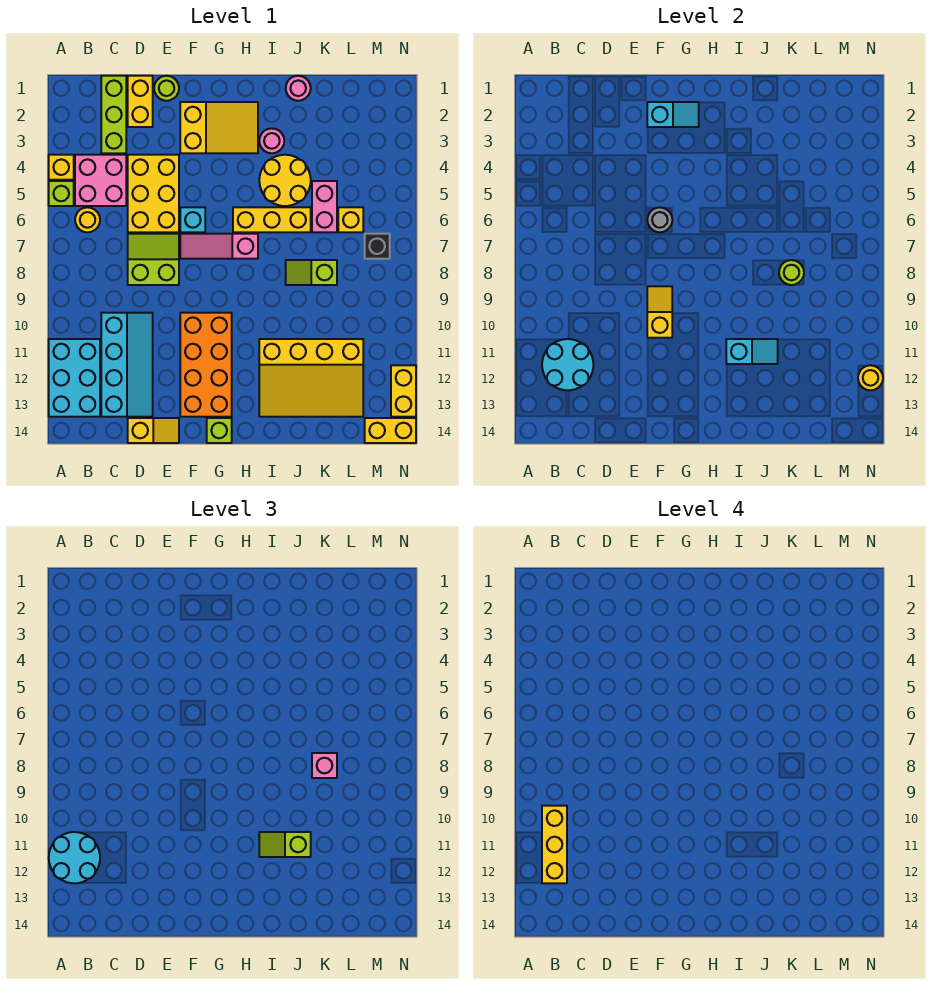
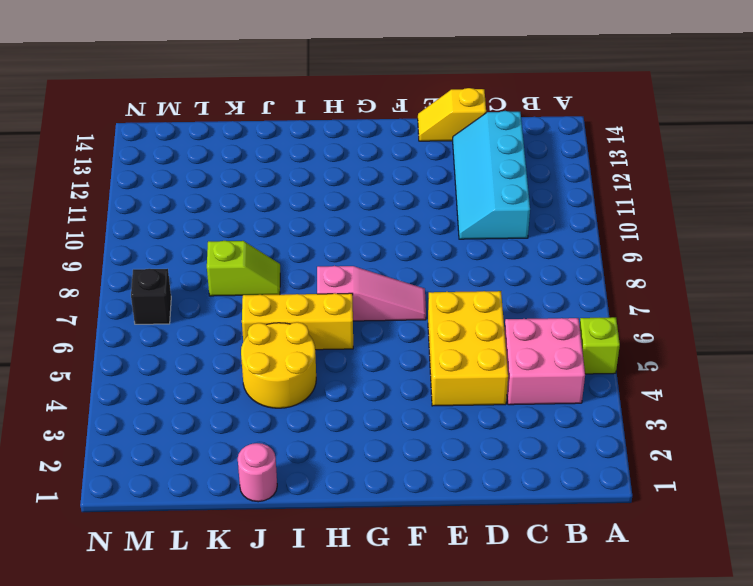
none -> yellow brick A4 level 1
none -> cyan brick A11:B13 level 1
none -> yellow round brick B6 level 1
none -> lime brick C1:C3 level 1

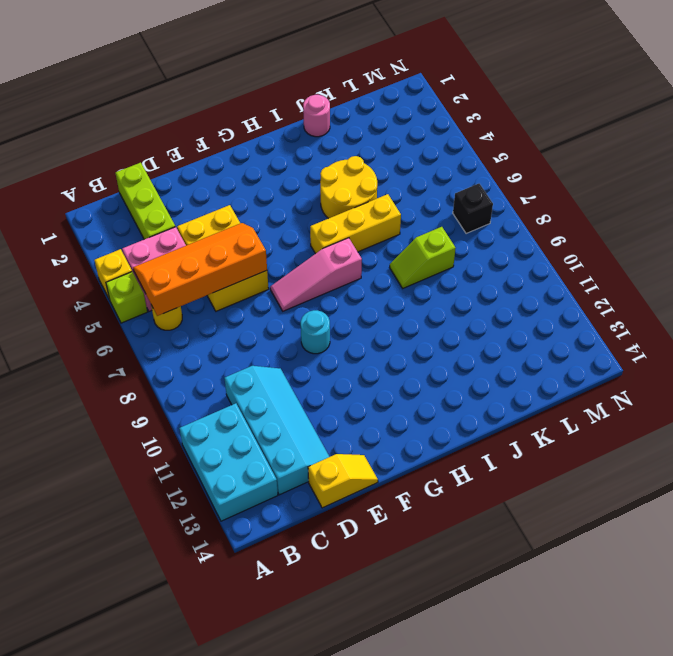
orange slope B5:E6 level 2 top 6 -> none
cyan round brick F9 level 1 -> none
none -> yellow brick D1:D2 level 1
none -> lime slope D7:E8 level 1 top 8
none -> lime round brick E1 level 1
none -> yellow slope F2:H3 level 1 top F

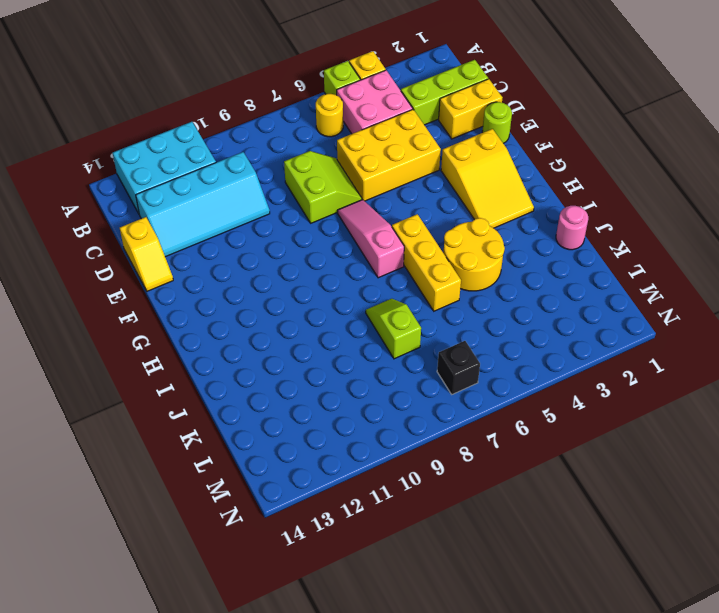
none -> cyan brick F6 level 1
none -> orange brick F10:G13 level 1
none -> lime brick G14 level 1
none -> pink round brick I3 level 1

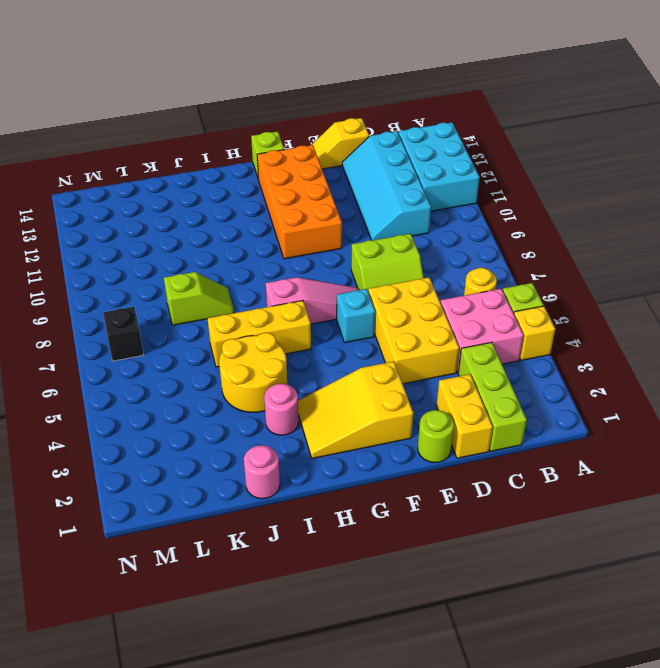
none -> yellow slope I11:L13 level 1 top 11
none -> pink brick K5:K6 level 1
none -> yellow brick L6 level 1
none -> yellow brick M14:N14 level 1

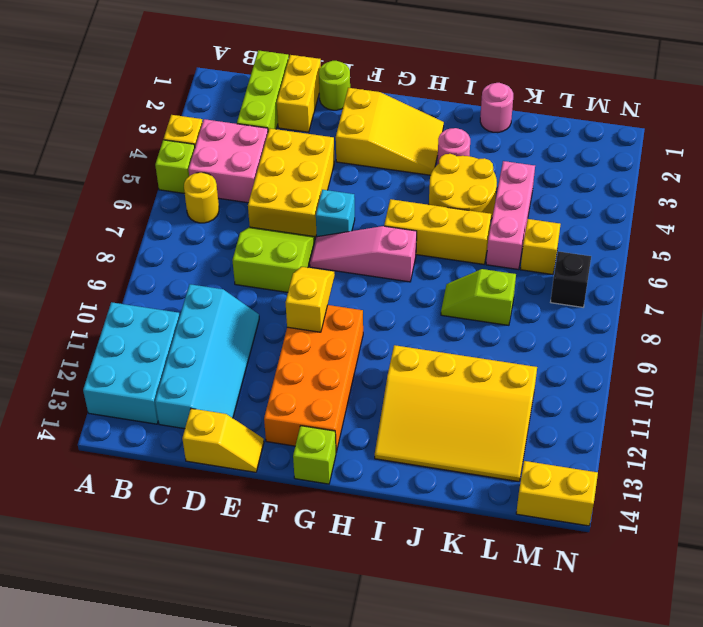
pink brick K4:K6 level 1 -> pink brick K5:K6 level 1
none -> yellow brick N12:N13 level 1
none -> cyan round brick B11:C12 level 2
none -> cyan slope F2:G2 level 2 top F
none -> grey round brick F6 level 2

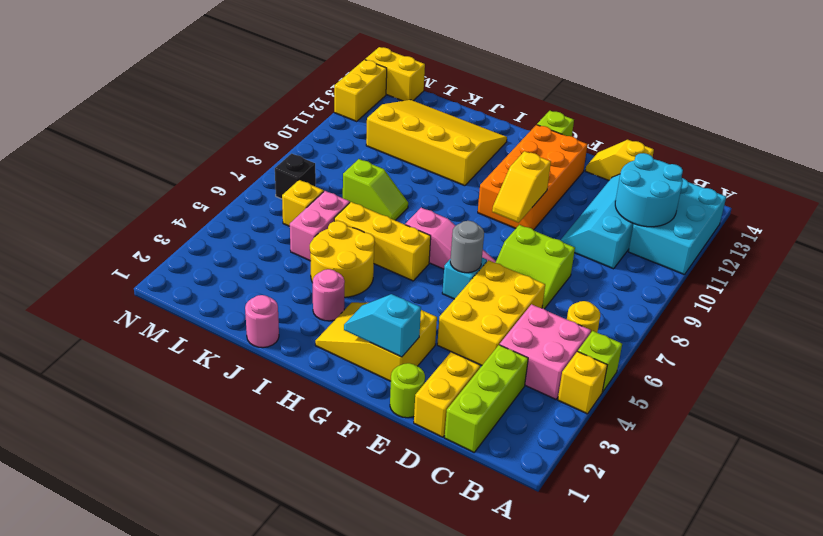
none -> cyan slope I11:J11 level 2 top I
none -> lime round brick K8 level 2
none -> yellow round brick N12 level 2
none -> cyan round brick A11:B12 level 3

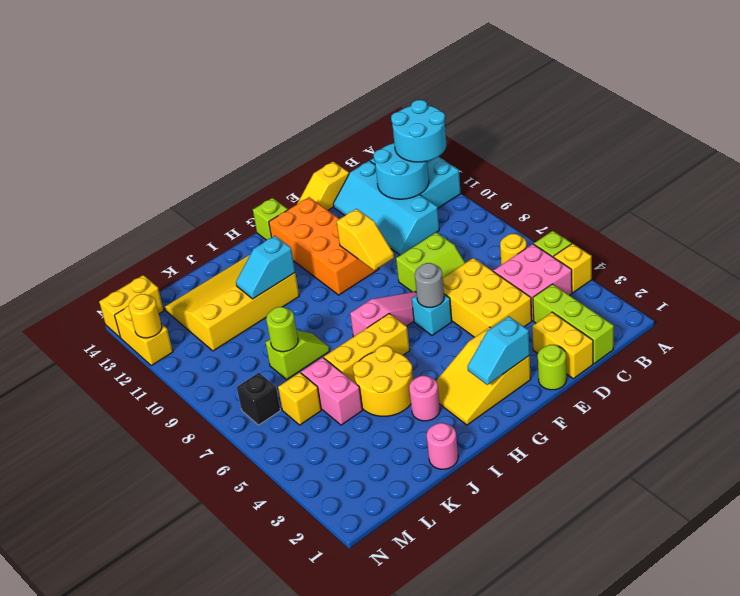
none -> lime slope I11:J11 level 3 top J
none -> pink brick K8 level 3
none -> yellow brick B10:B12 level 4

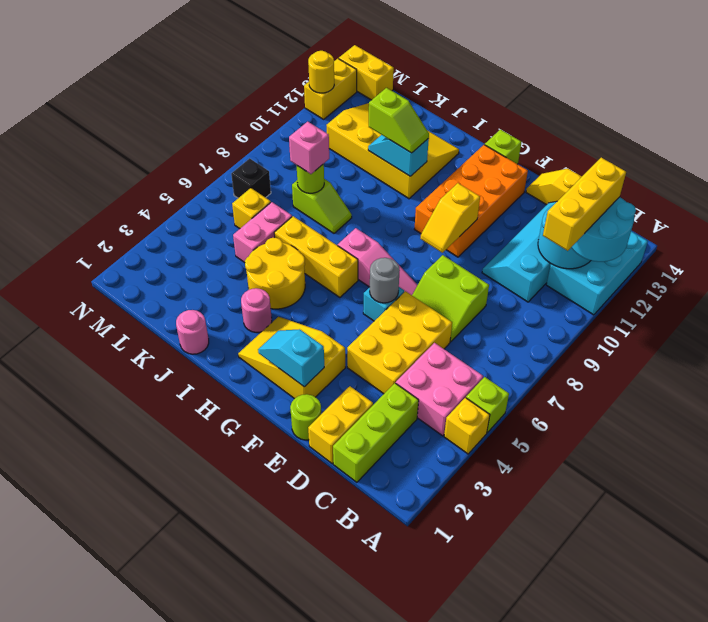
none -> yellow round brick B6 level 1

